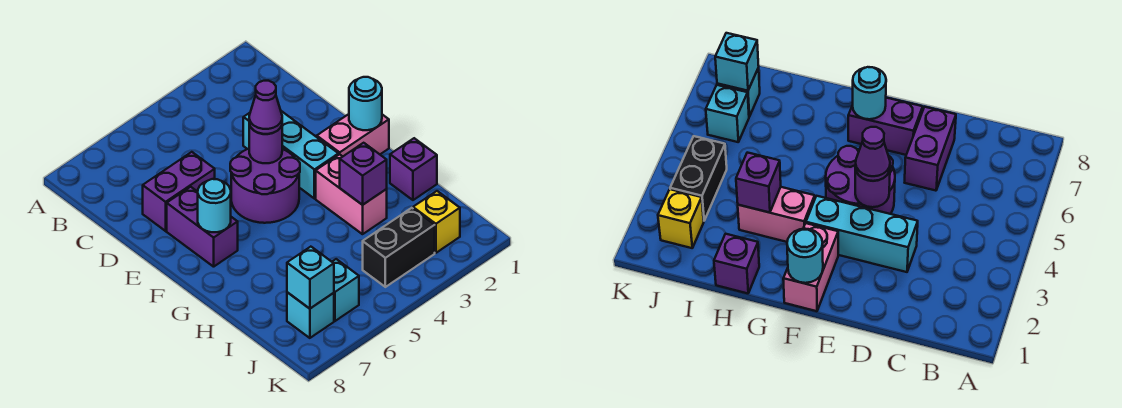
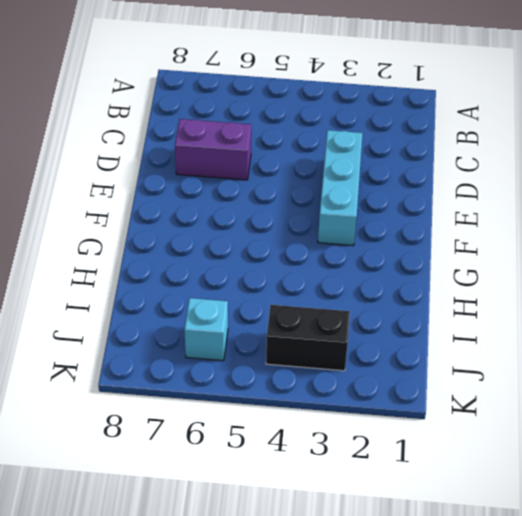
none -> purple round brick E4:F5 level 1
none -> purple brick E7:F7 level 1
none -> pink brick F1:F2 level 1

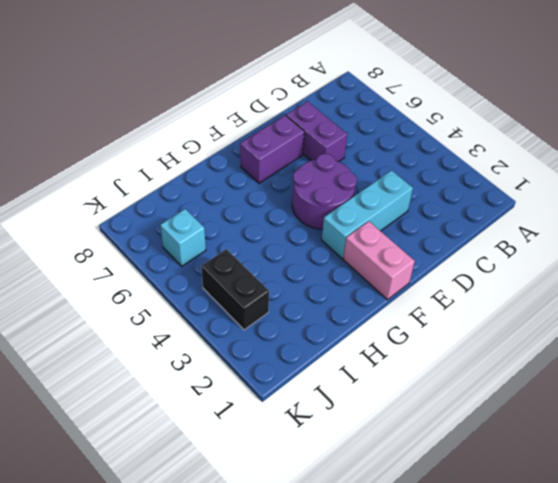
none -> pink brick G3:H3 level 1
none -> purple brick H1 level 1
none -> yellow brick J2 level 1

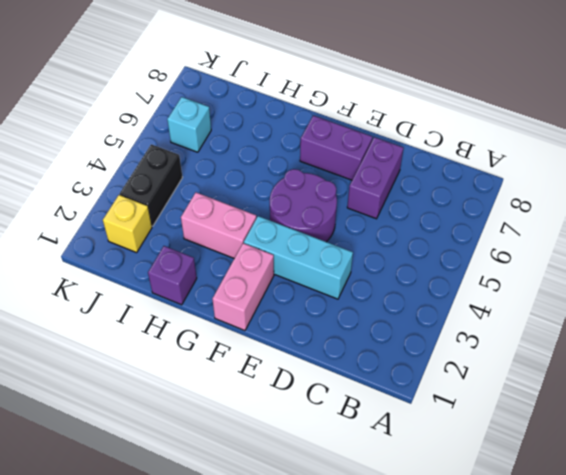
none -> cyan brick J7 level 1
none -> purple round brick E4 level 2
none -> cyan round brick F1 level 2

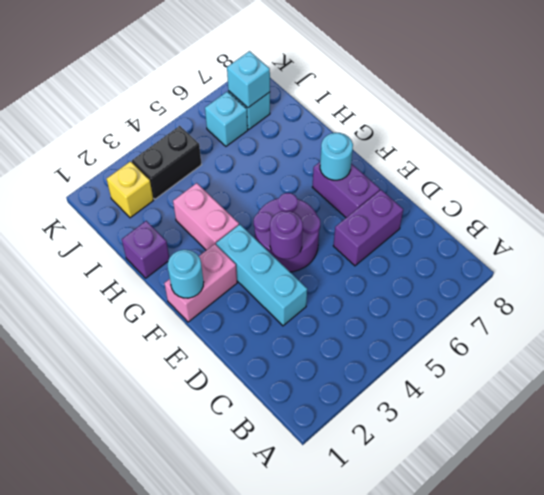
none -> purple brick H3 level 2
none -> purple cone E4 level 3

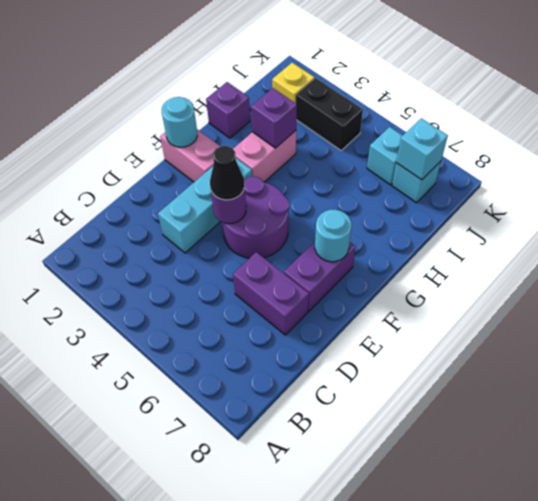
black cone E4 level 3 -> purple cone E4 level 3

